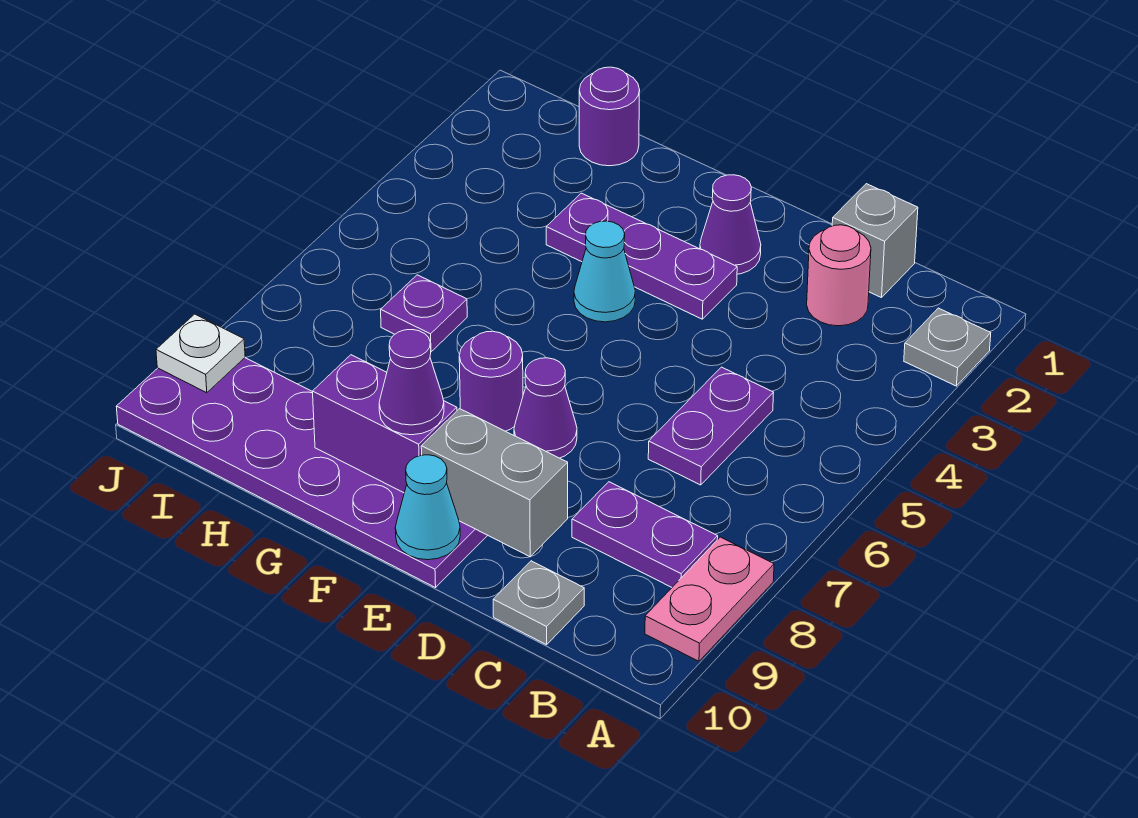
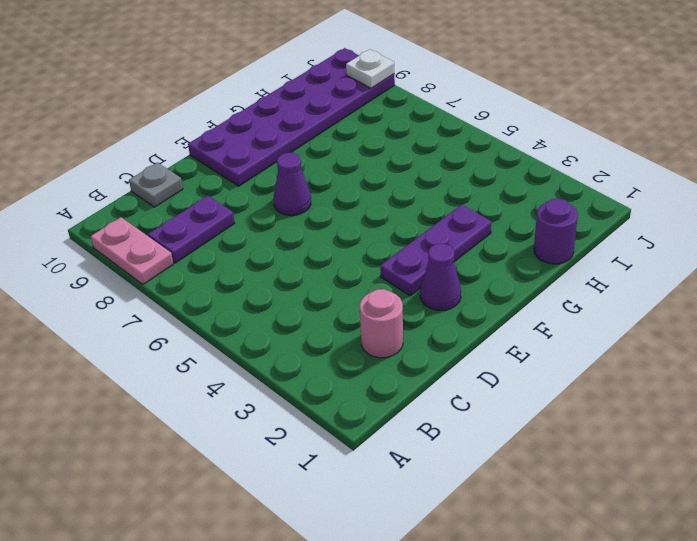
none -> grey plate A2 level 1
none -> grey brick C1 level 1
none -> purple plate C5:C6 level 1

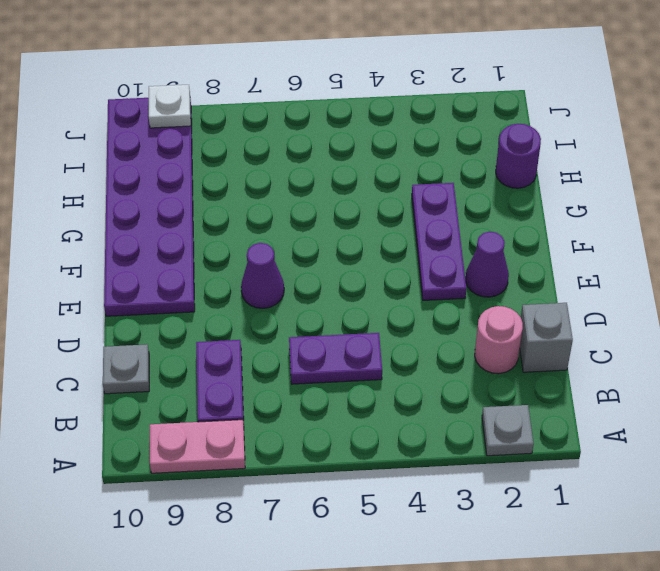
none -> cyan cone F4 level 1
none -> purple round brick F7 level 1
none -> purple plate H6 level 1

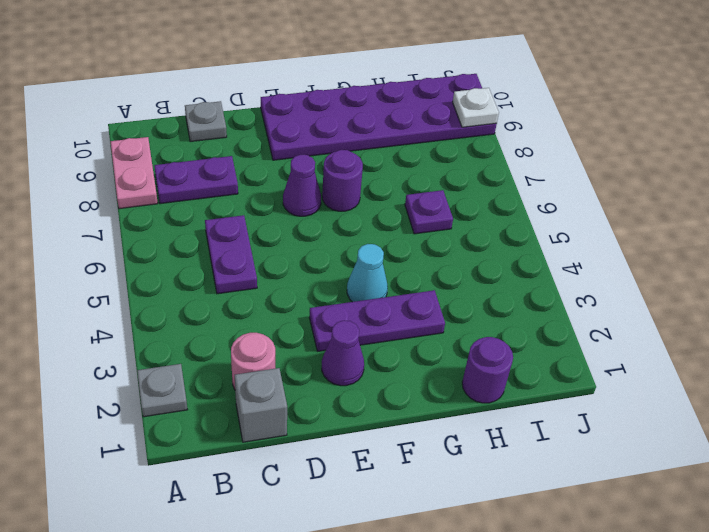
none -> grey brick D9:E9 level 2
none -> cyan cone E10 level 2
none -> purple brick F9:G9 level 2

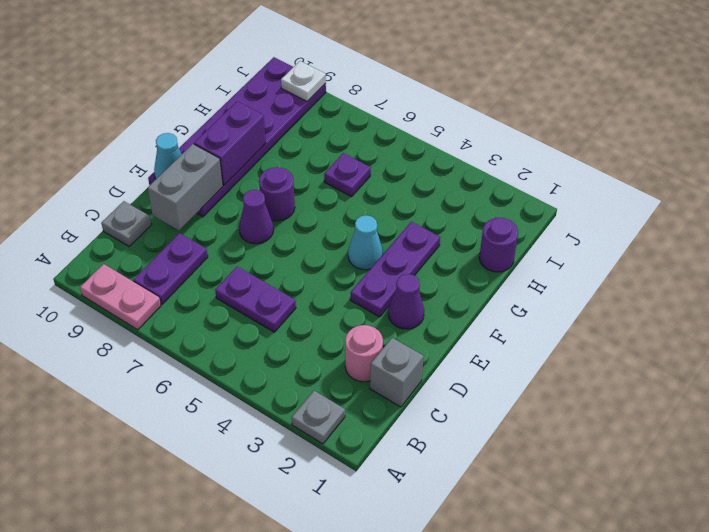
none -> purple cone F9 level 3

